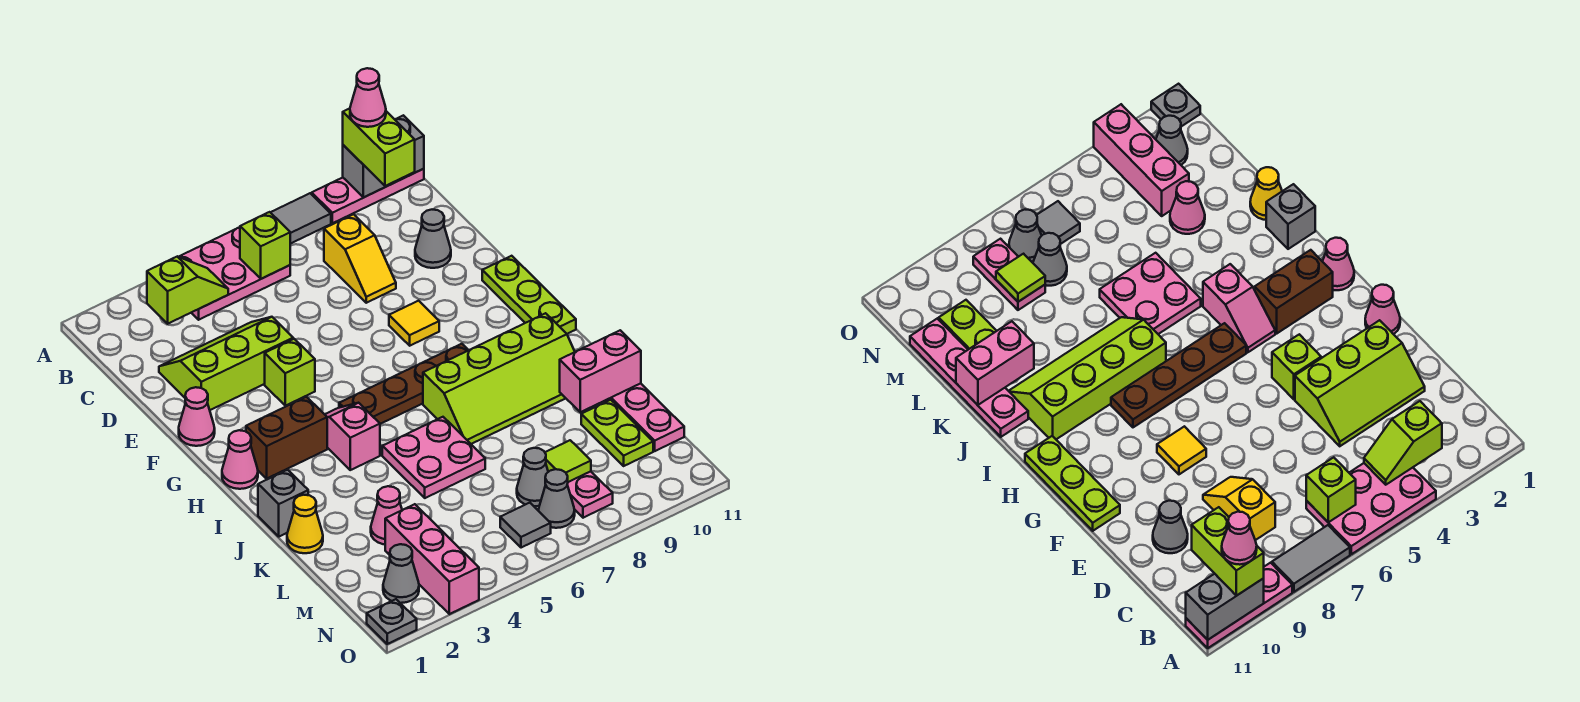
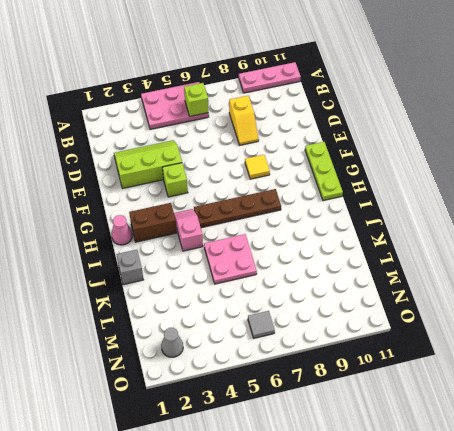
none -> grey tile A7:A8 level 1
none -> grey cone D10 level 1
none -> pink cone F1 level 1
none -> lime slope I7:J10 level 1 top I

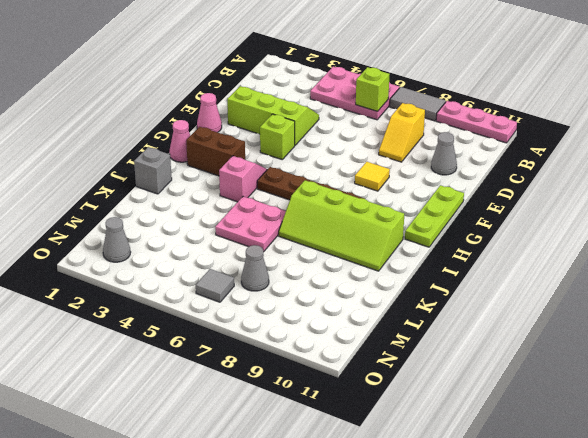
none -> pink plate J11:M11 level 1
none -> yellow cone K1 level 1
none -> pink cone L3 level 1
none -> lime plate L10:M10 level 1

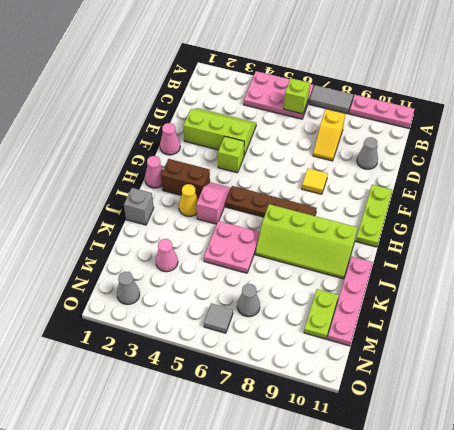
yellow cone I3 level 1 -> yellow cone K1 level 1
none -> pink brick M3:O3 level 1
none -> pink plate M8:N8 level 1
none -> grey cone N7 level 1
none -> grey plate O1 level 1

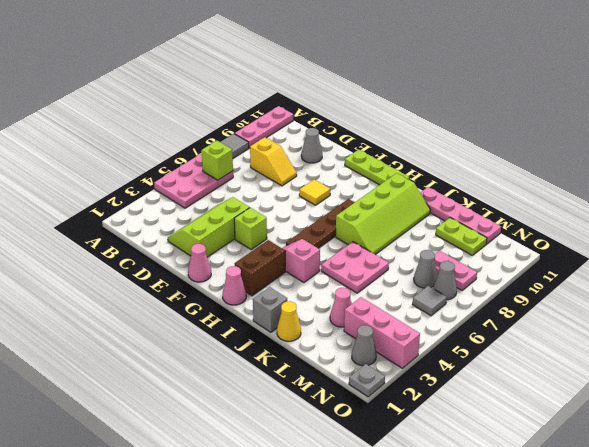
none -> grey brick A10:A11 level 2
none -> lime slope B3:B4 level 2 top 3
none -> pink brick K10:K11 level 2
none -> lime tile M8 level 2

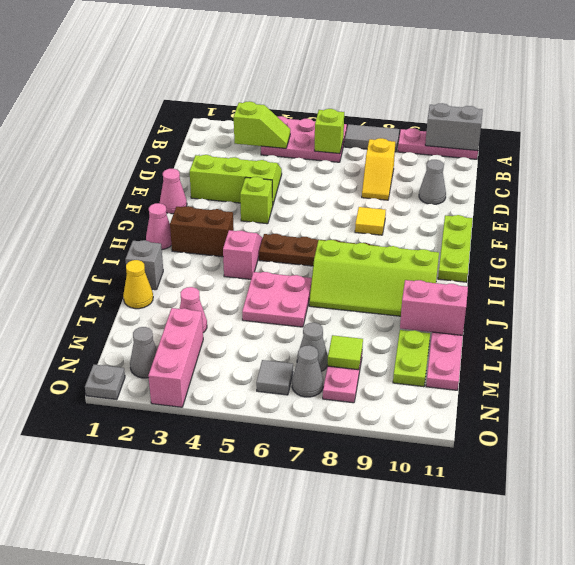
none -> lime brick A10:B10 level 3
none -> pink cone A10 level 4

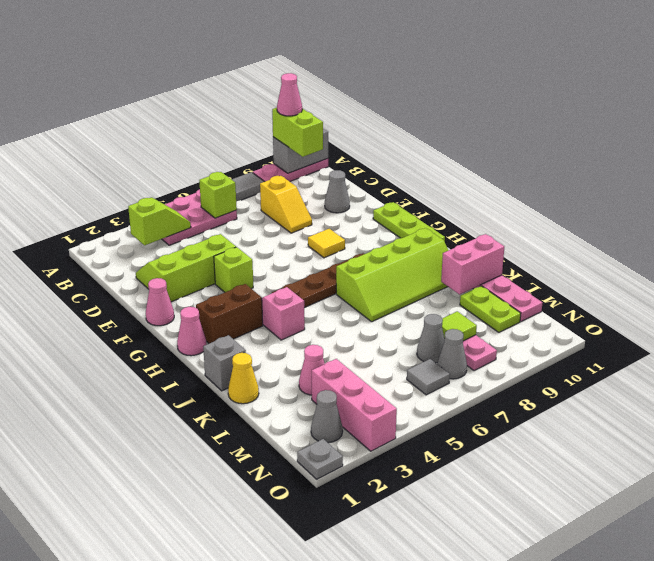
none -> pink plate J5:K6 level 1

